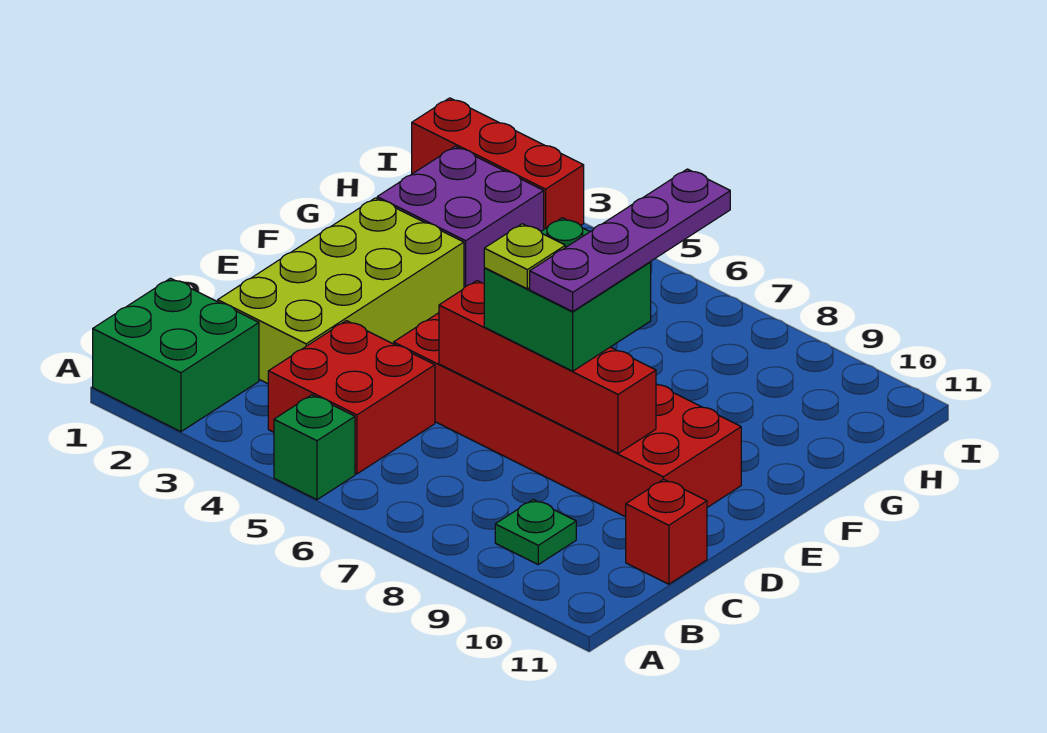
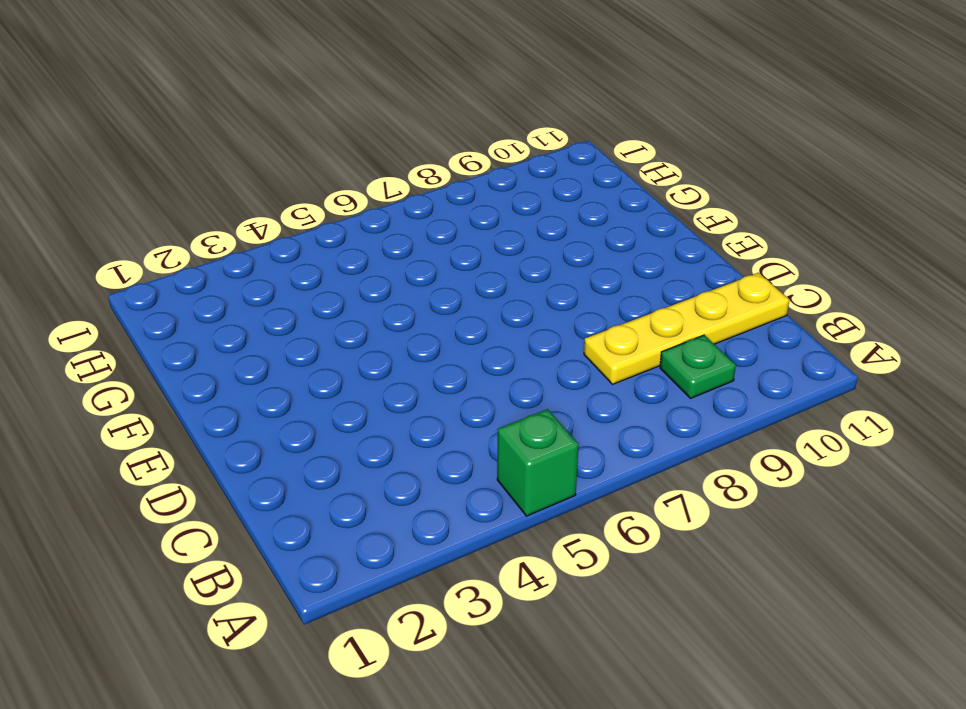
yellow plate C8:C11 level 1 -> red brick C11 level 1
none -> green brick A1:B2 level 1
none -> red brick B4:C5 level 1
none -> lime brick C2:F3 level 1

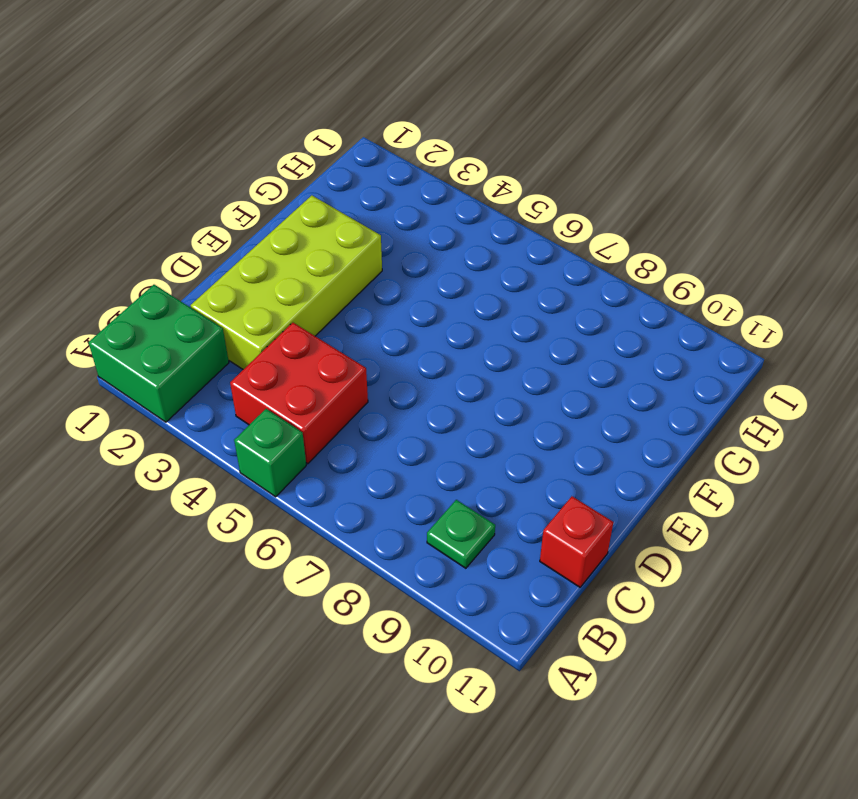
none -> red brick D5:E10 level 1
none -> purple brick G2:H3 level 1
none -> red brick I1:I3 level 1

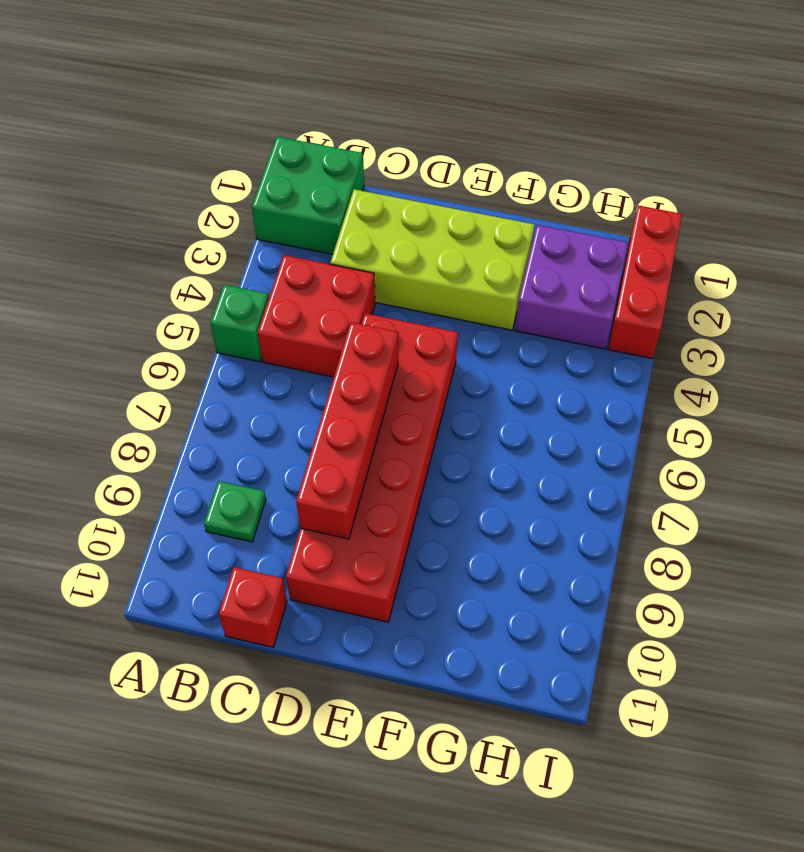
none -> green brick D7:E8 level 3
none -> lime plate D7 level 4
none -> purple plate D8:G8 level 4

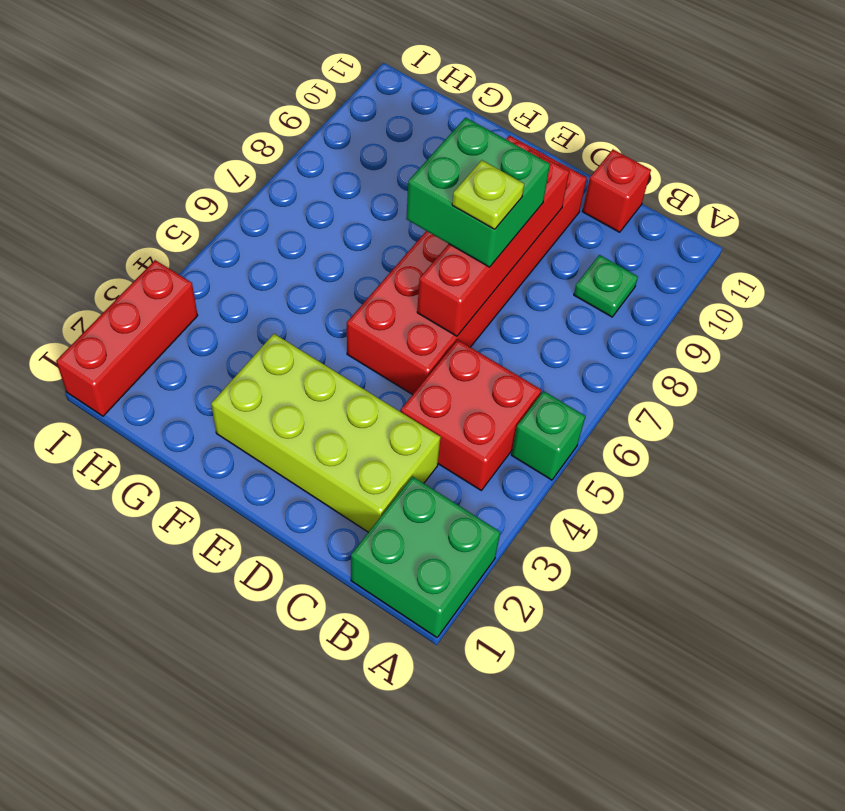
none -> purple brick G2:H3 level 1
none -> purple plate D8:G8 level 4

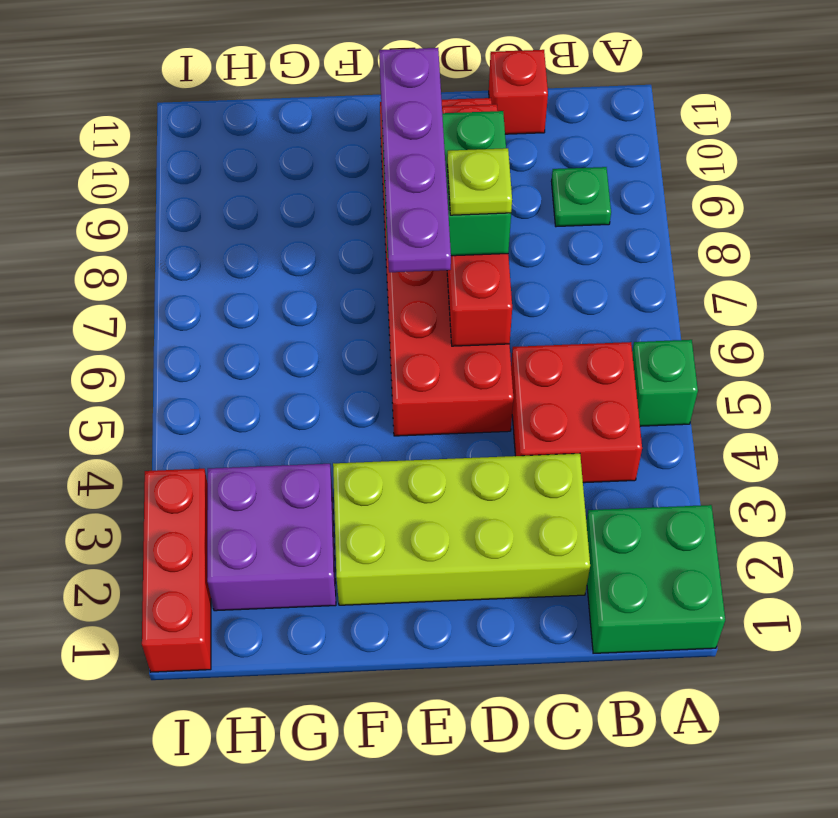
purple plate E6:E9 level 4 -> purple plate D8:G8 level 4

